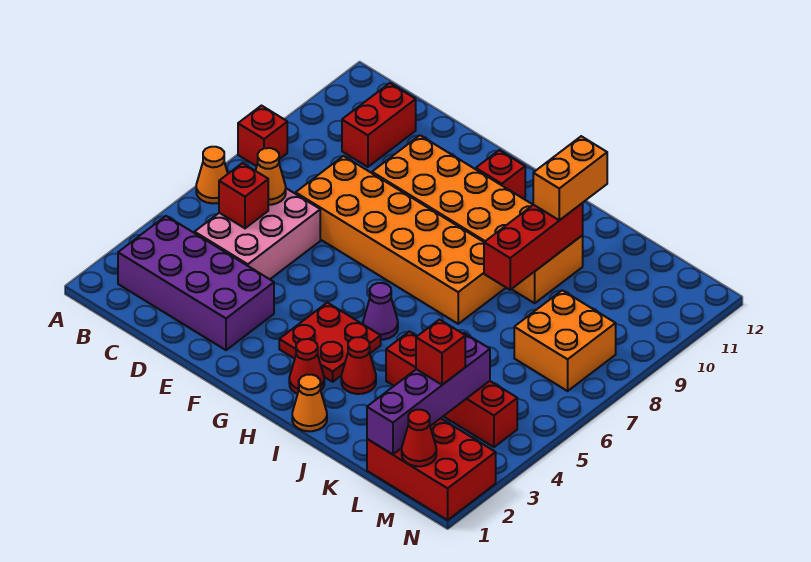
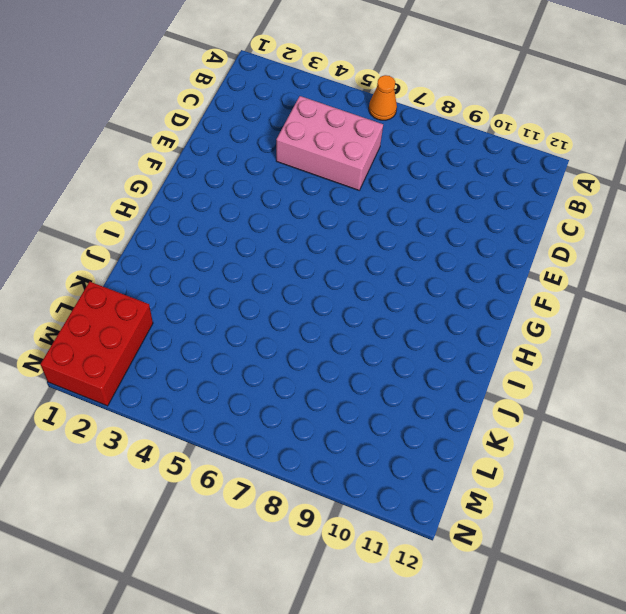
none -> red brick A8 level 1
none -> purple brick B2:E3 level 1
none -> red brick C10:C11 level 1

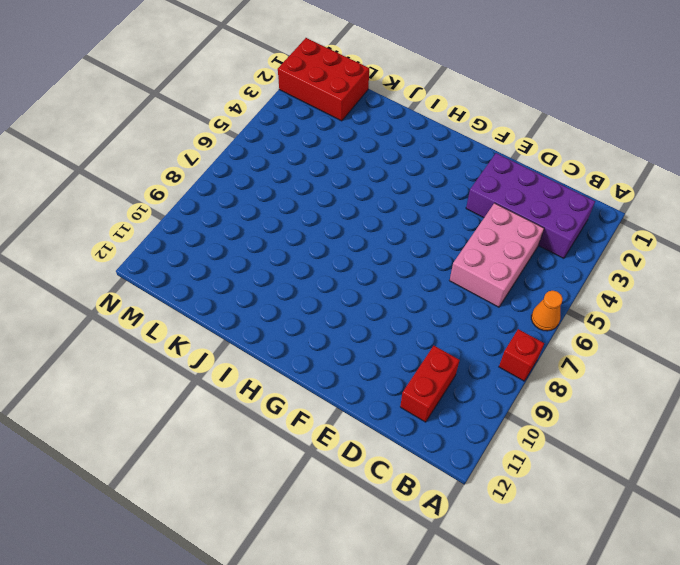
none -> orange brick D7:I8 level 1
none -> orange brick E9:J10 level 1
none -> red plate G3:H4 level 1

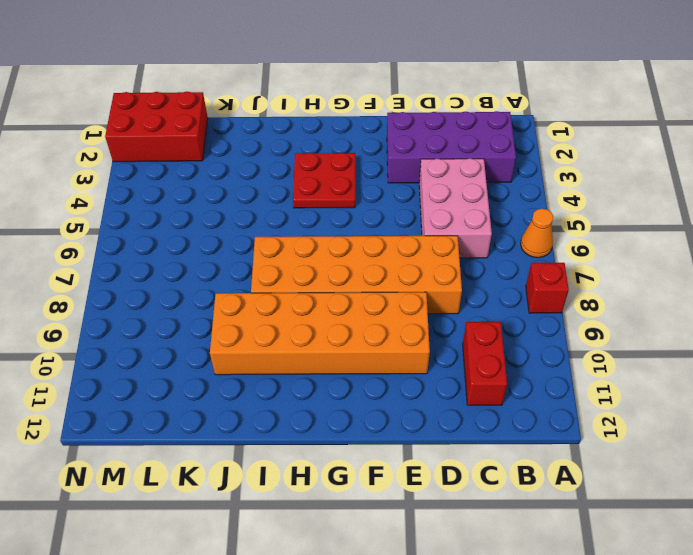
none -> red brick G11 level 1
none -> red cone H2 level 1
none -> purple cone H5 level 1

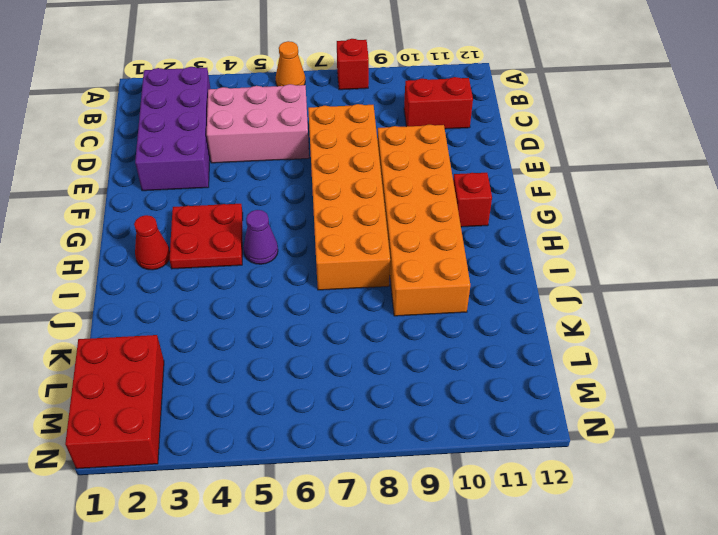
none -> orange cone I1 level 1
none -> red cone I3 level 1
none -> red brick J4:M4 level 1

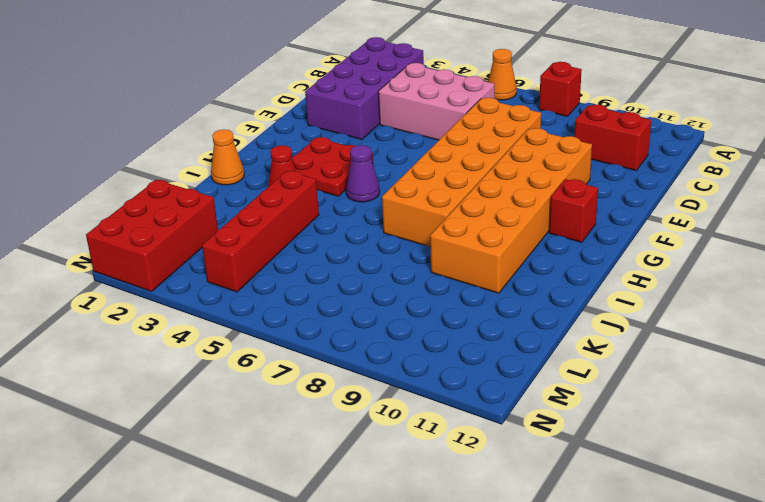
none -> red cone H2 level 1
none -> orange brick L7:M8 level 1
none -> red brick C5 level 2

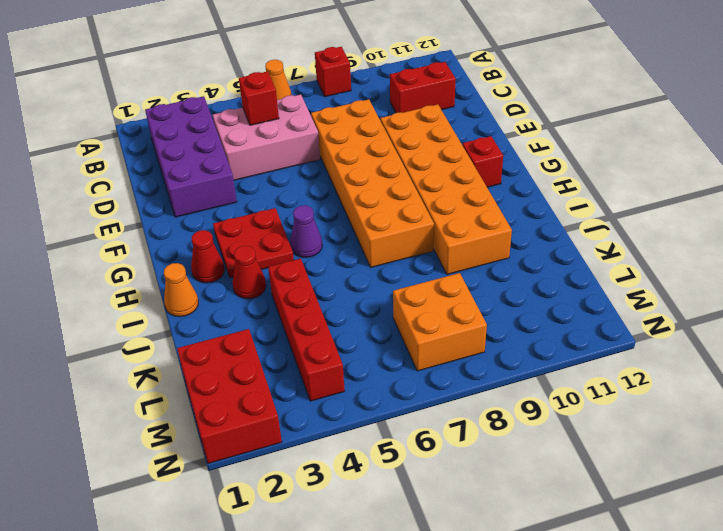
none -> orange cone C6 level 2
none -> red brick J8:J10 level 2
none -> purple brick L1:L4 level 2

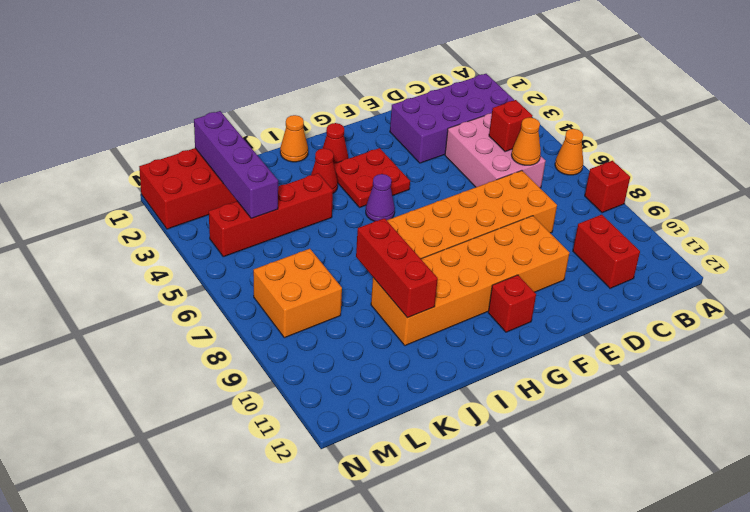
none -> red cone M1 level 2
none -> orange brick J10:J11 level 3
none -> red brick L3 level 3

